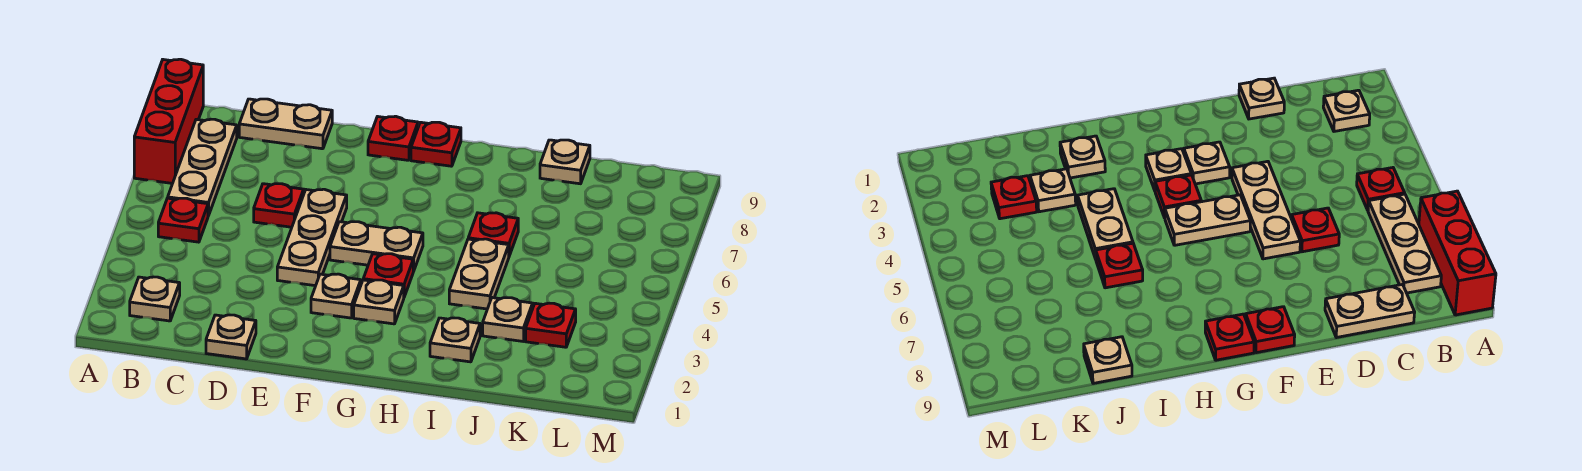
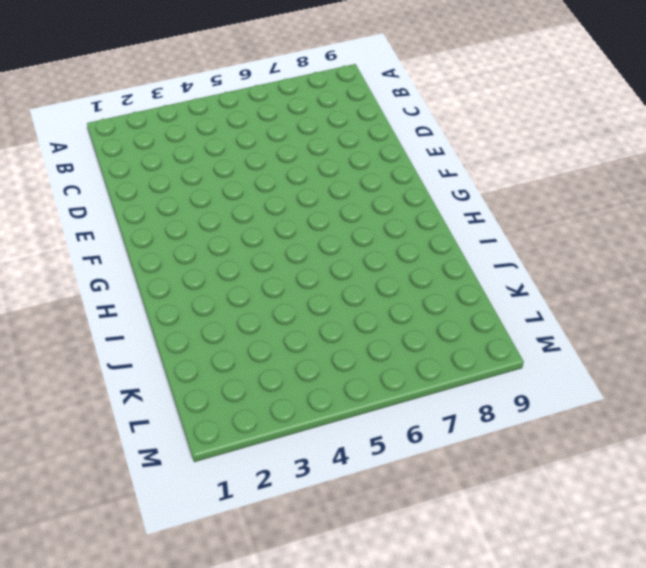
none -> red brick A7:A9 level 1
none -> tan plate B2 level 1
none -> red plate B5 level 1

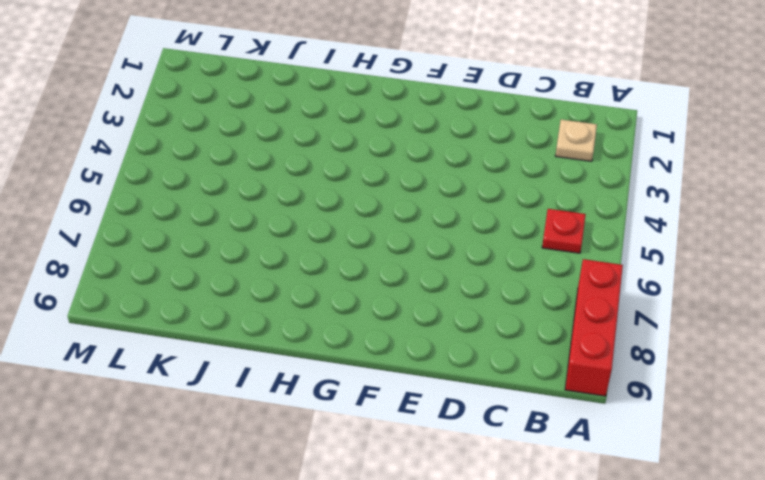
none -> tan plate B6:B8 level 1
none -> tan plate C9:D9 level 1
none -> tan plate D1 level 1

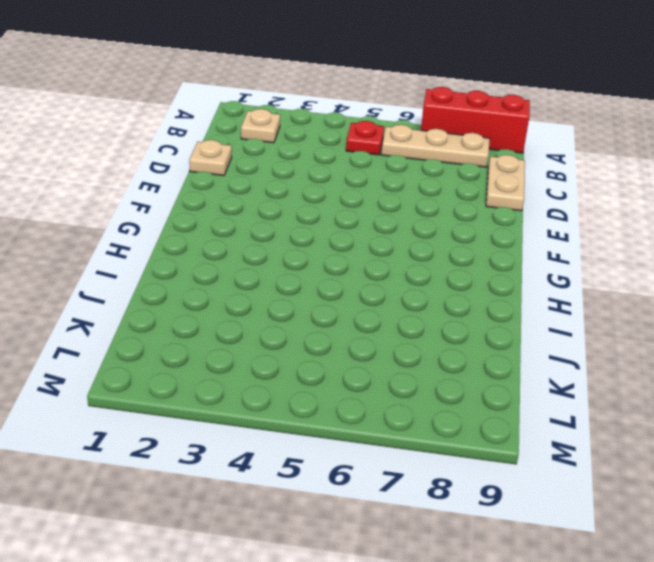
none -> red plate D6 level 1
none -> tan plate E4:E6 level 1
none -> tan plate F3 level 1

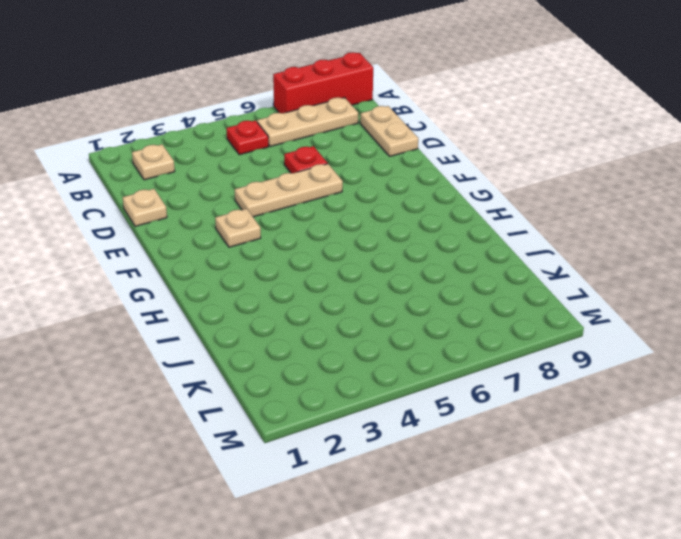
none -> tan plate F5:G5 level 1
none -> red plate F9 level 1
none -> tan plate G3 level 1

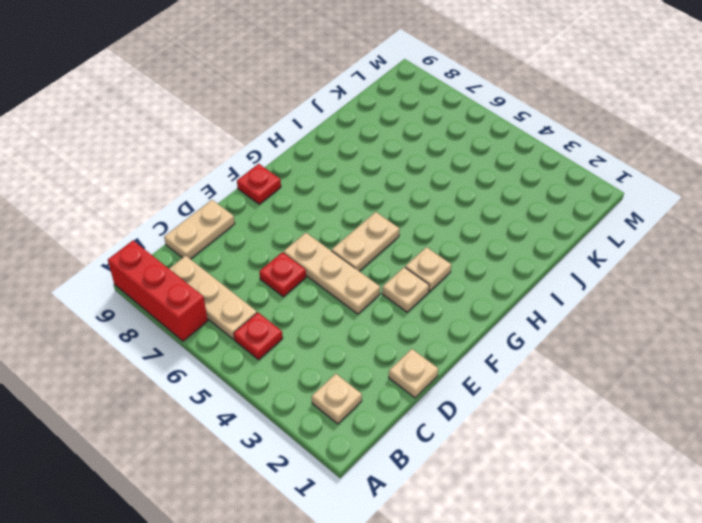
none -> red plate G4 level 1
none -> red plate G9 level 1
none -> tan plate I2 level 1

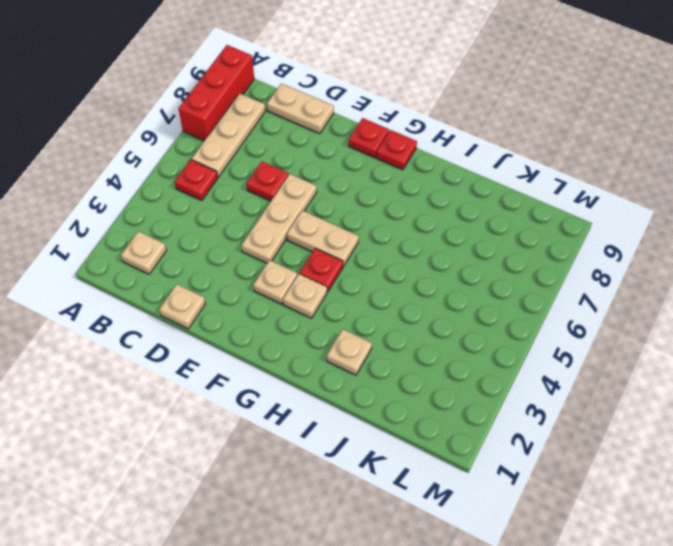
none -> tan plate I4:I5 level 1
none -> red plate I6 level 1
none -> tan plate J3 level 1

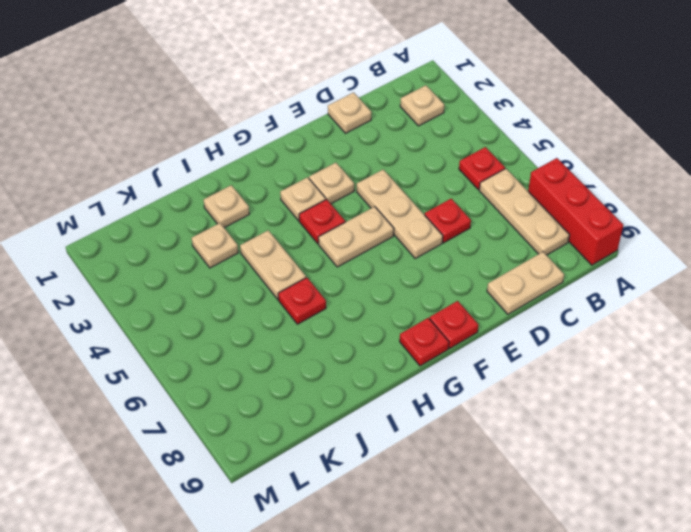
none -> tan plate J9 level 1
none -> red plate K3 level 1

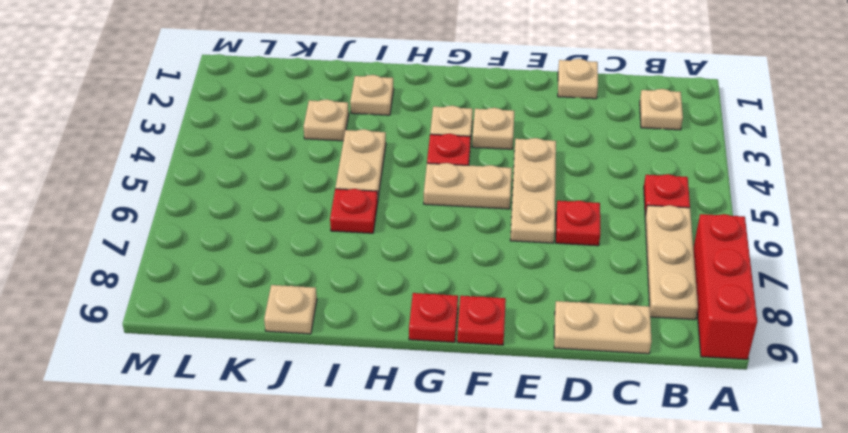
none -> red plate K3 level 1

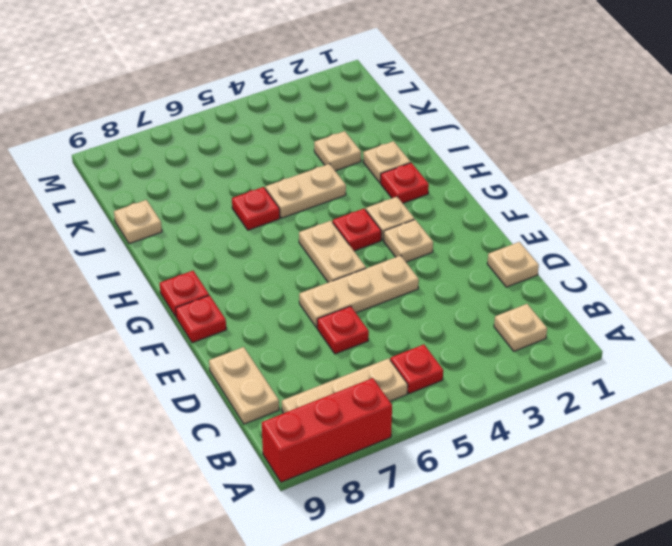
red plate H2 level 1 -> red plate K3 level 1

